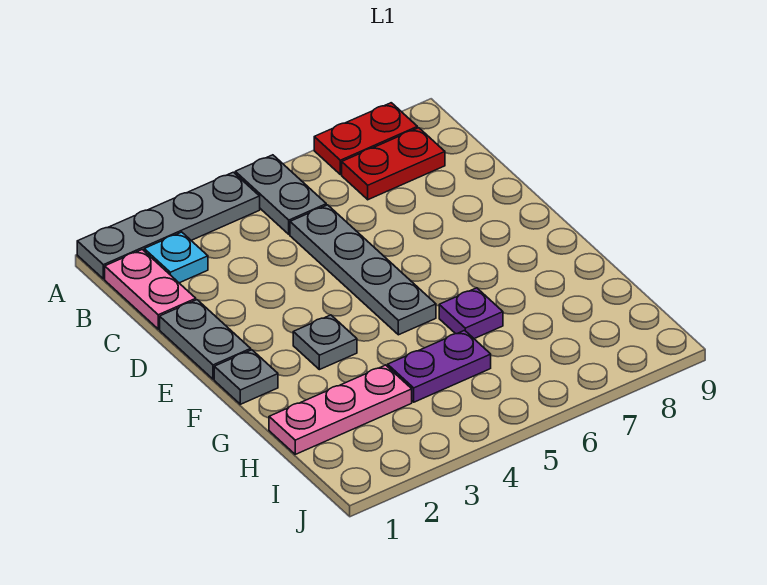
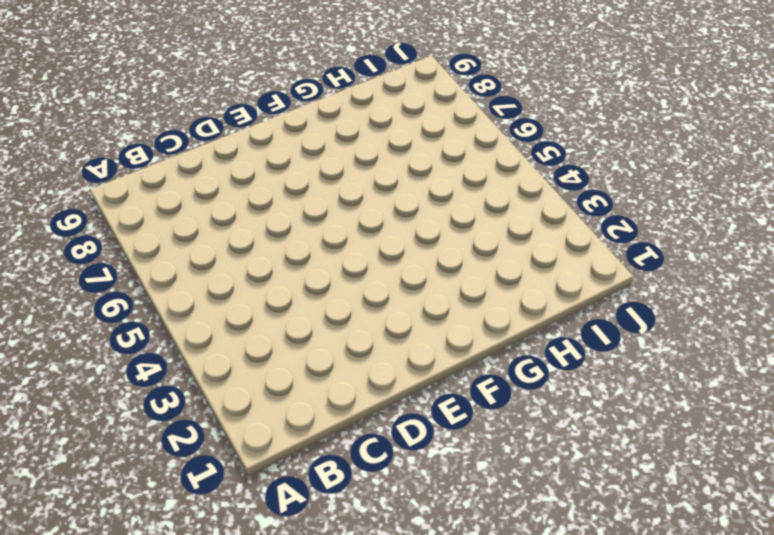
none -> grey plate A1:A4 level 1
none -> grey plate A5:B5 level 1
none -> red plate A7:A8 level 1

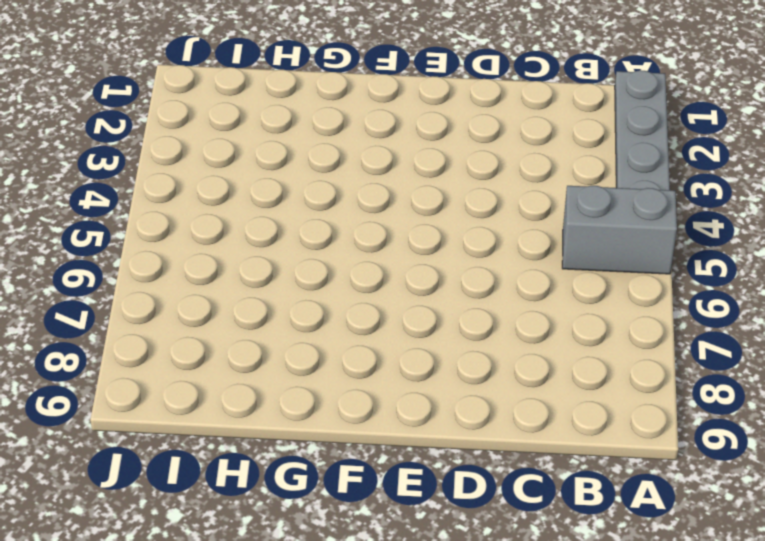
grey brick A5:B5 level 1 -> grey plate A5:B5 level 1
none -> red plate A7:A8 level 1
none -> pink plate B1:C1 level 1
none -> cyan plate B2 level 1

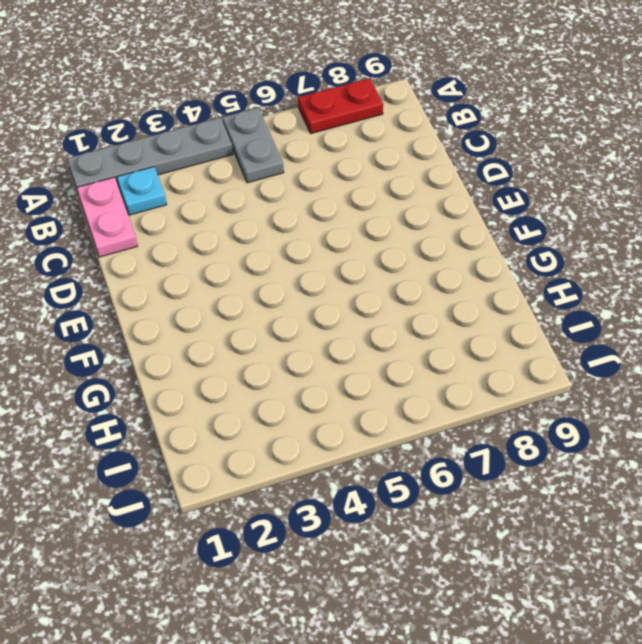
none -> red plate B7:B8 level 1
none -> grey plate C5:F5 level 1
none -> grey plate D1:E1 level 1

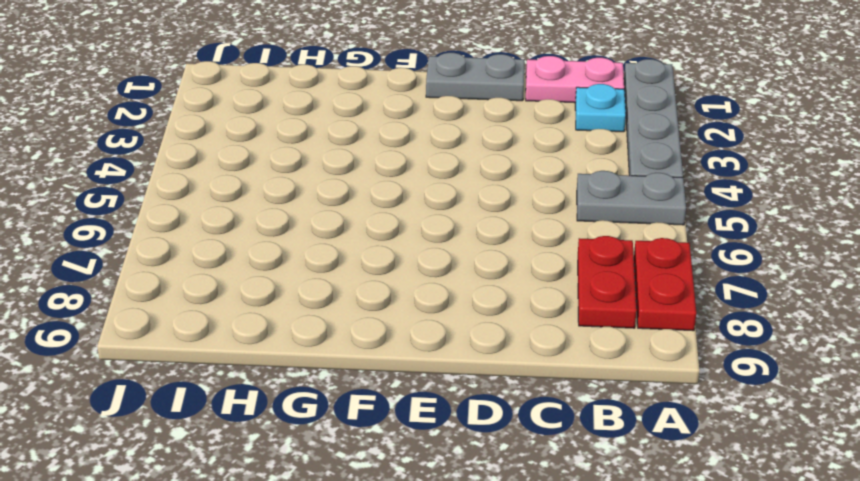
none -> grey plate C5:F5 level 1
none -> grey plate F1 level 1
none -> grey plate F3 level 1

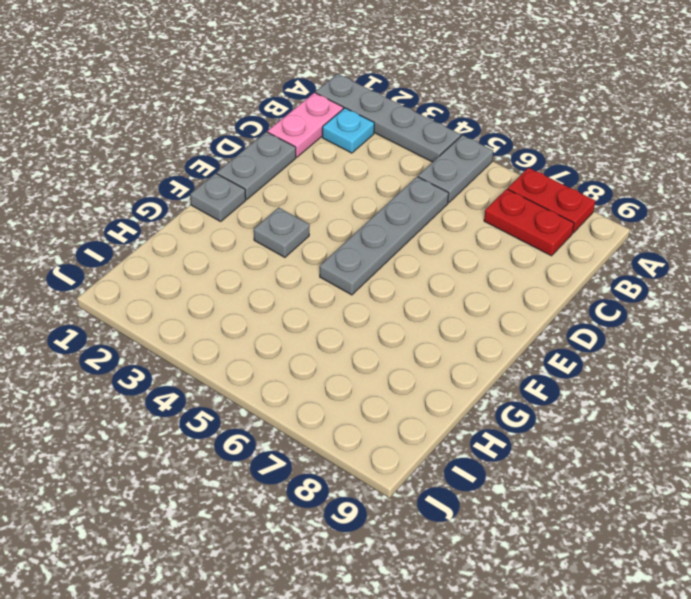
none -> purple plate G6 level 1
none -> pink plate H1:H3 level 1
none -> purple plate H4:H5 level 1

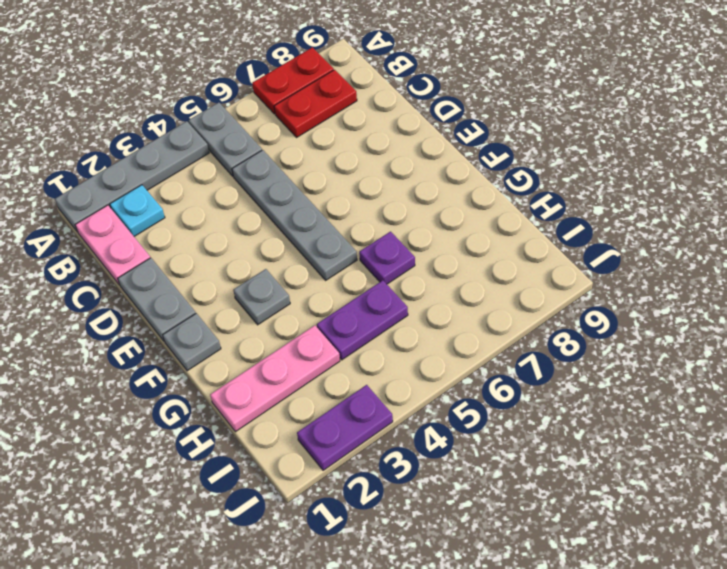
purple plate J2:J3 level 1 -> none

